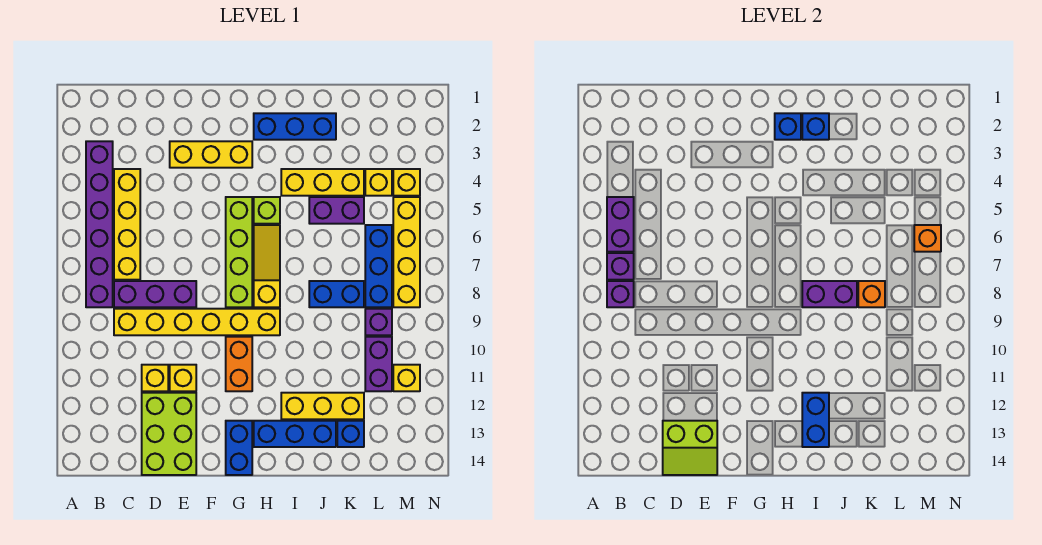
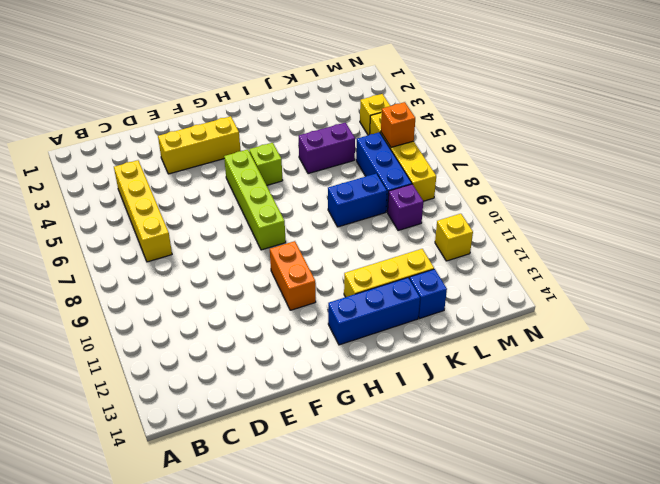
none -> purple brick B3:B8 level 1
none -> purple brick C8:E8 level 1
none -> yellow brick C9:H9 level 1
none -> yellow brick D11 level 1

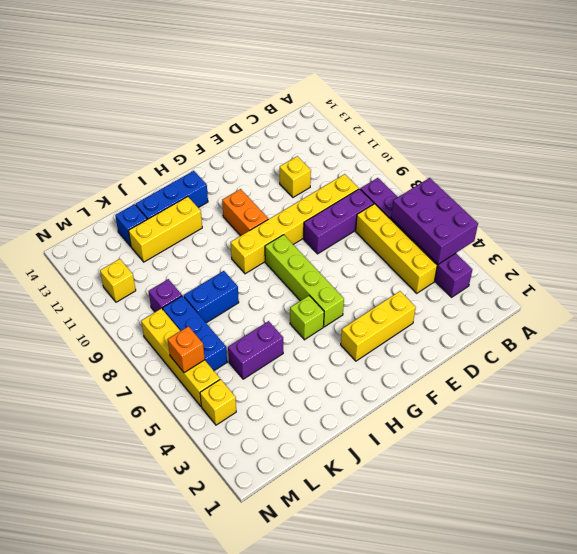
purple brick A4:B6 level 2 -> purple brick B5:B6 level 2
none -> lime brick D12:E14 level 1
none -> yellow brick E11 level 1
none -> blue brick G13:G14 level 1
none -> blue brick H2:J2 level 1

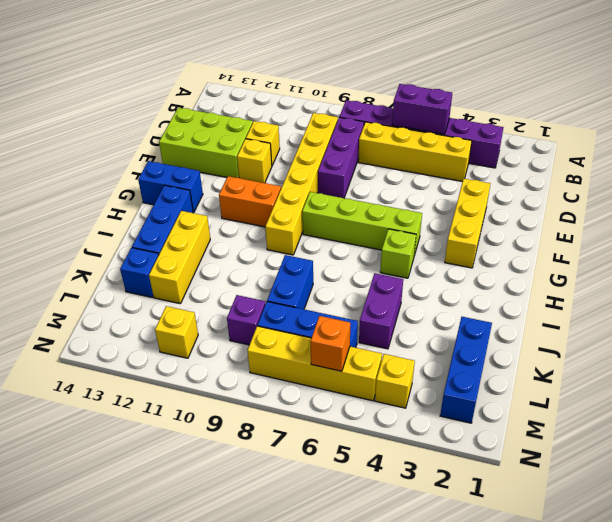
blue brick K2:M2 level 1 -> blue brick H2:J2 level 1
none -> yellow slope H6:H8 level 1 top 8
none -> yellow brick I4:K4 level 1
none -> yellow brick L4 level 1
none -> purple brick L10:L11 level 1

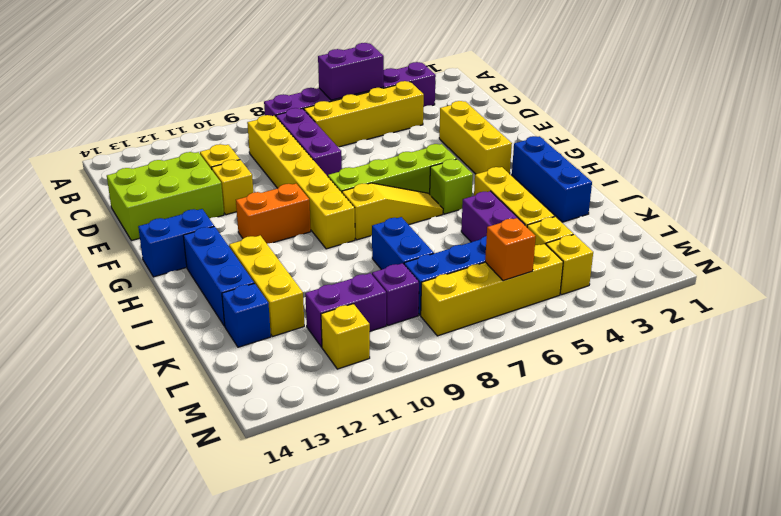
none -> purple brick B7 level 2
none -> purple brick B8 level 2
none -> lime slope D13:E14 level 2 top 13
none -> blue brick H2 level 2

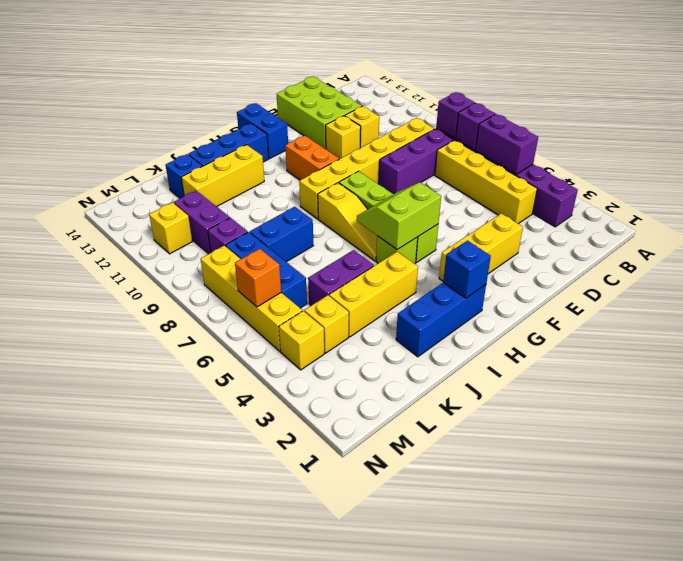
lime slope G5:H6 level 2 top 5 -> lime slope D13:E14 level 2 top 13
none -> blue brick I2 level 2
none -> purple brick I8:J8 level 2
none -> blue brick I12:I13 level 2
none -> orange brick K8 level 2

